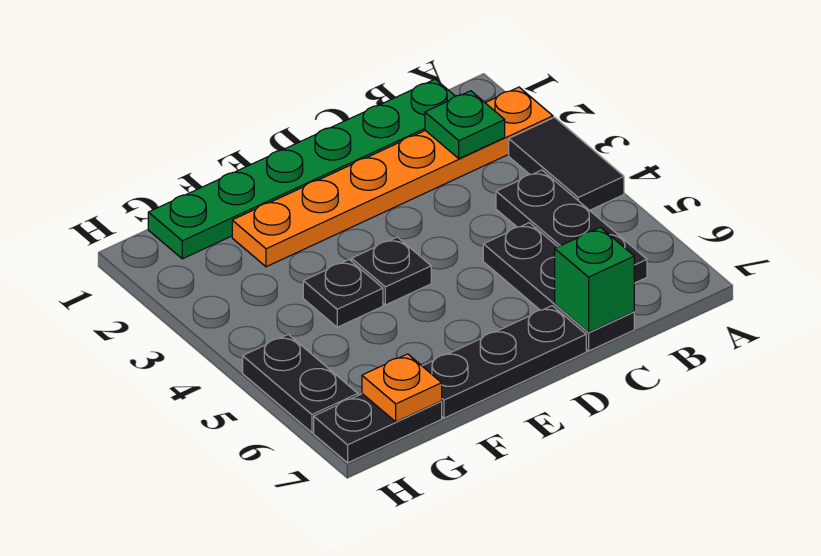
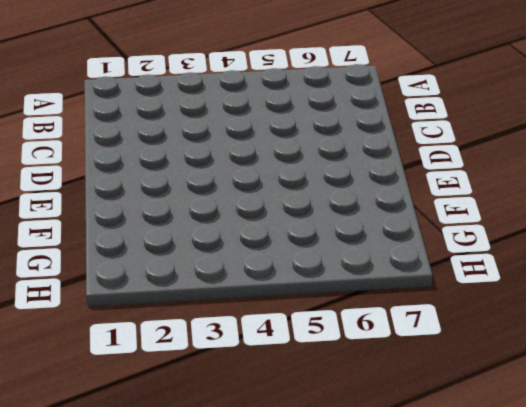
none -> orange plate A2:F2 level 1
none -> black tile A3:A4 level 1
none -> green plate B1:G1 level 1

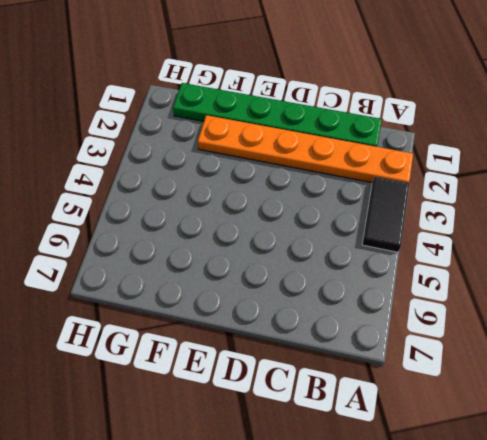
none -> black plate B4:B6 level 1
none -> black plate C5:C7 level 1
none -> black plate D7:F7 level 1

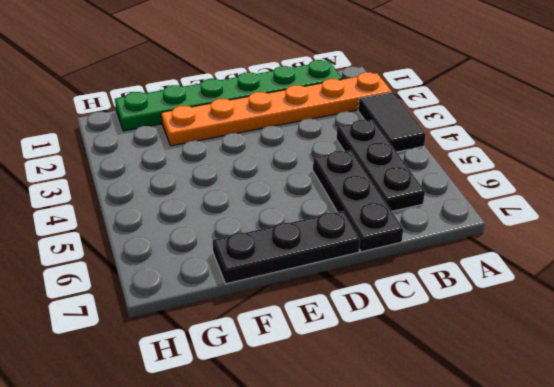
none -> black plate E4 level 1
none -> black plate F4 level 1
none -> black plate G7:H7 level 1

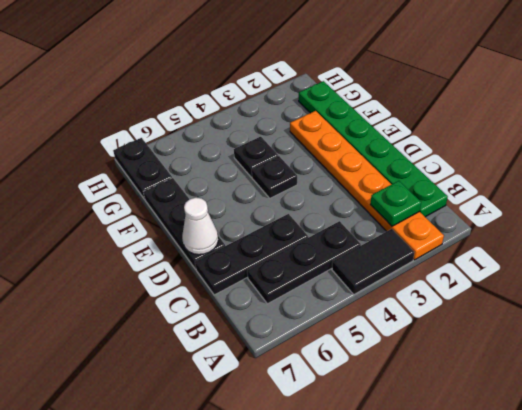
white cone D7 level 2 -> none
none -> black plate H5:H6 level 1
none -> green brick C7 level 2
none -> orange plate G7 level 2

